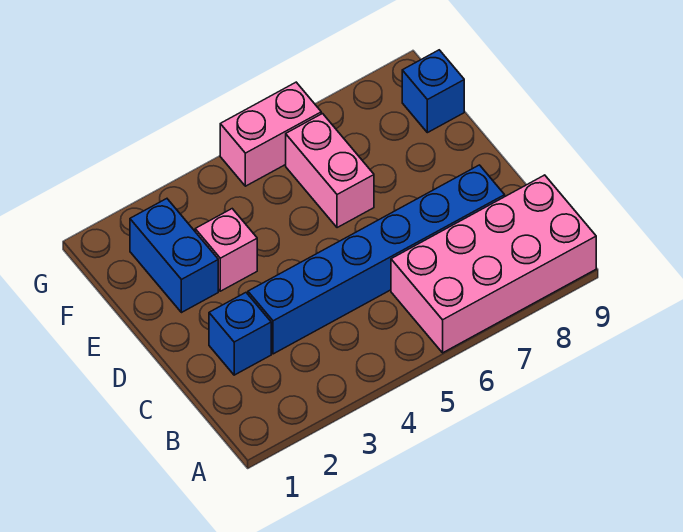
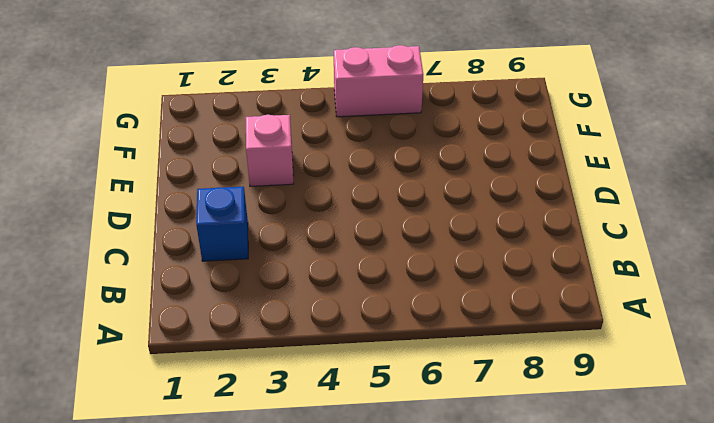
none -> pink brick A6:B9 level 1
none -> blue brick C3:C8 level 1

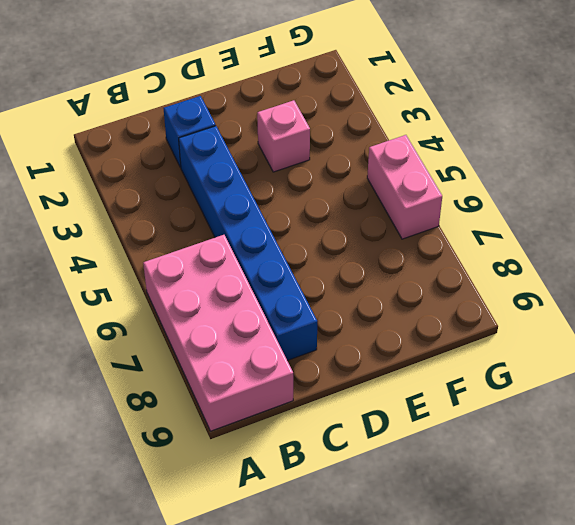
none -> blue brick E2:F2 level 1
none -> pink brick E6:F6 level 1

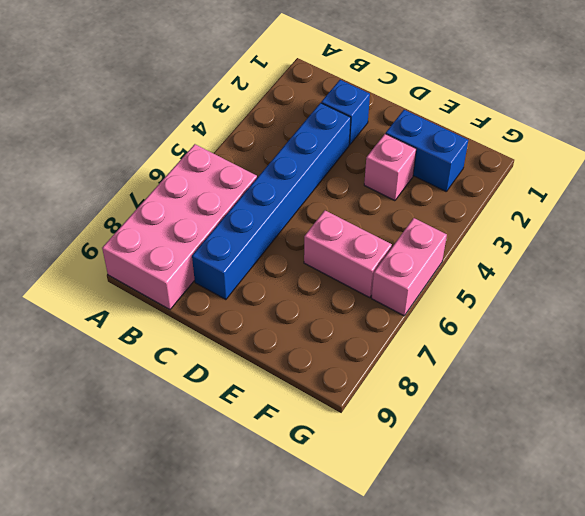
none -> blue brick F9 level 1

